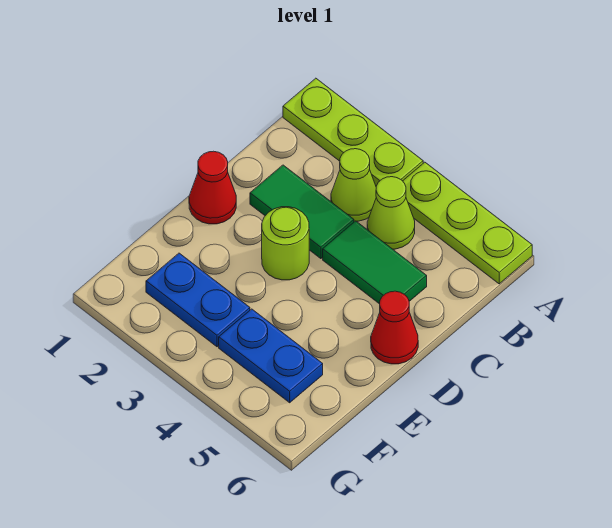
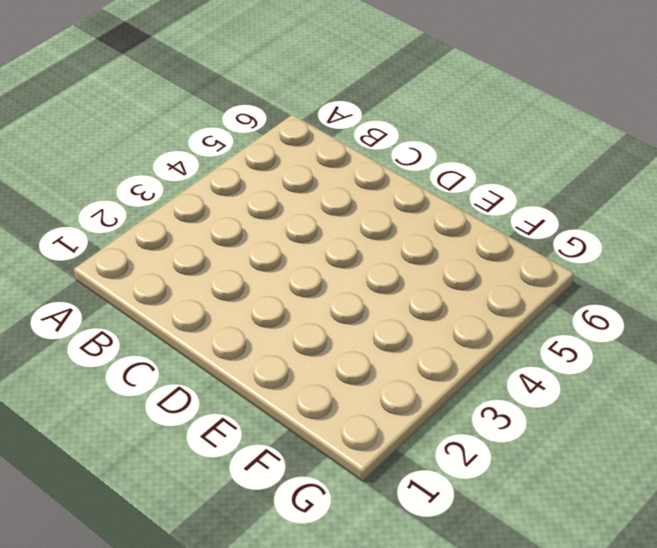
none -> lime plate A1:A3 level 1
none -> lime plate A4:A6 level 1

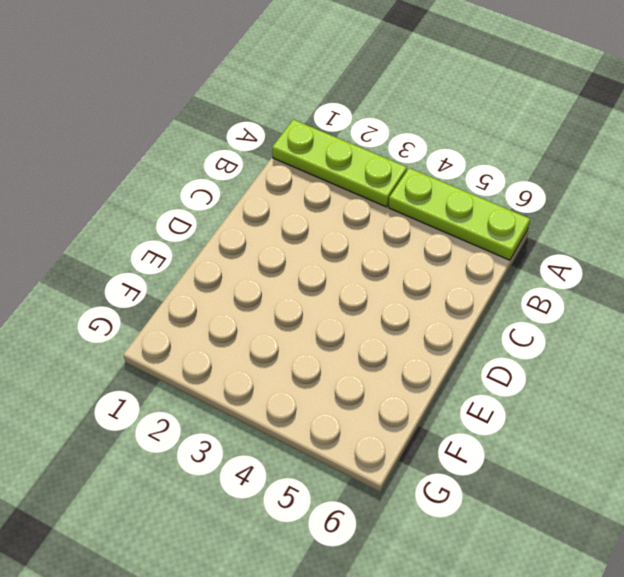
none -> lime cone B3 level 1
none -> lime cone B4 level 1

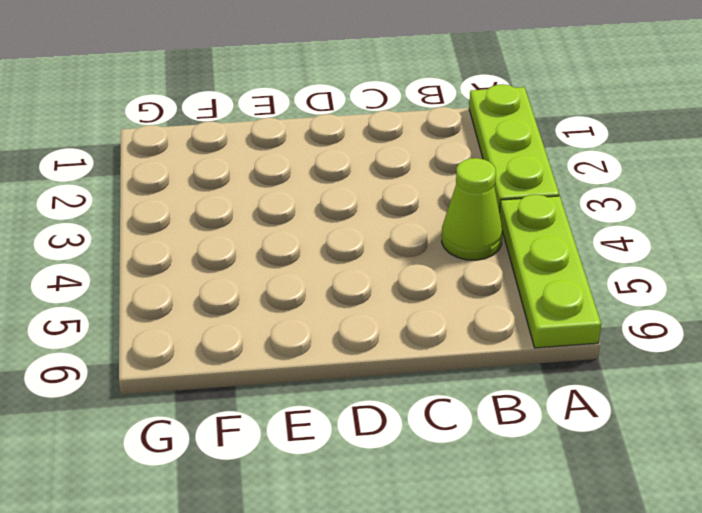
none -> lime cone B3 level 1
none -> green tile C2:C3 level 1

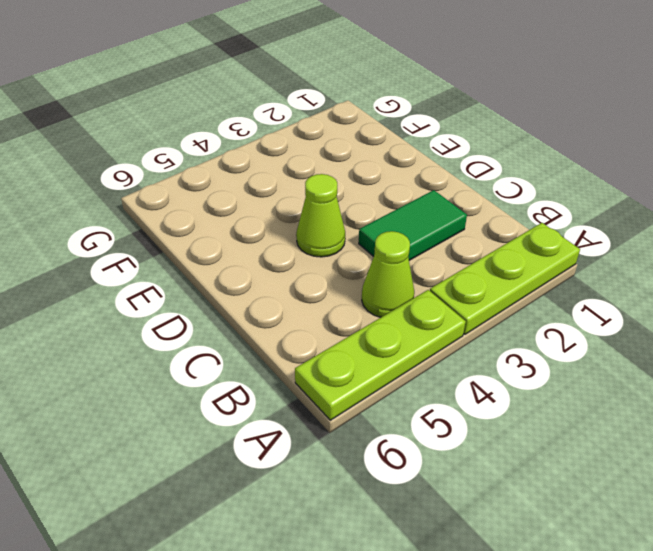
lime cone D4 level 1 -> lime cone B3 level 1
none -> green tile C4:C5 level 1
none -> red cone D1 level 1

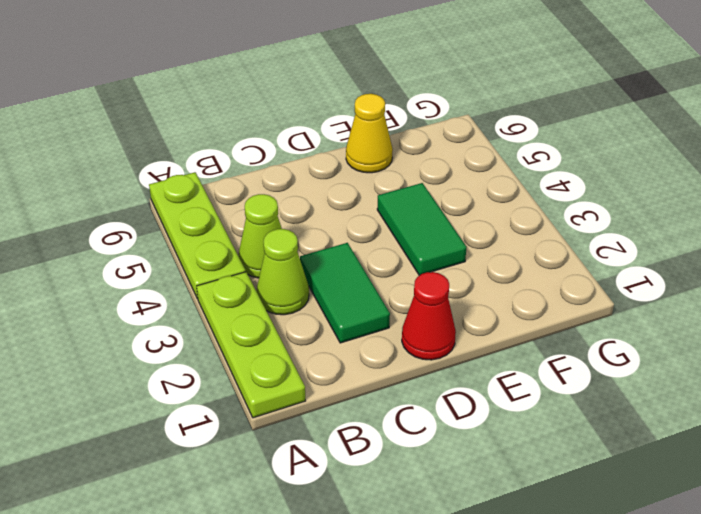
green tile E3:E4 level 1 -> green tile C4:C5 level 1
yellow cone E6 level 1 -> none
none -> lime round brick D3 level 1
none -> red cone D6 level 1

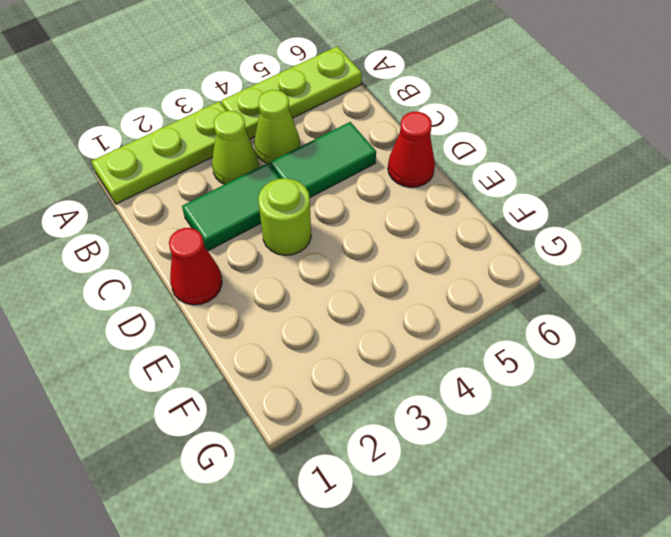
none -> blue plate F2:F3 level 1
none -> blue plate F4:F5 level 1

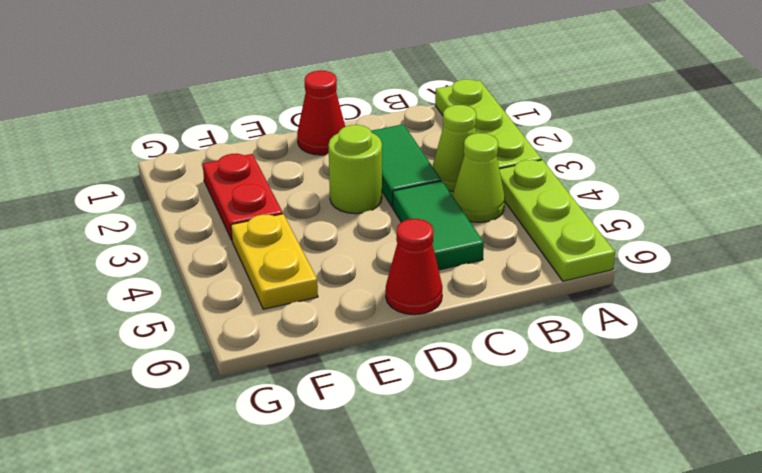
red plate F2:F3 level 1 -> blue plate F2:F3 level 1
yellow plate F4:F5 level 1 -> blue plate F4:F5 level 1

